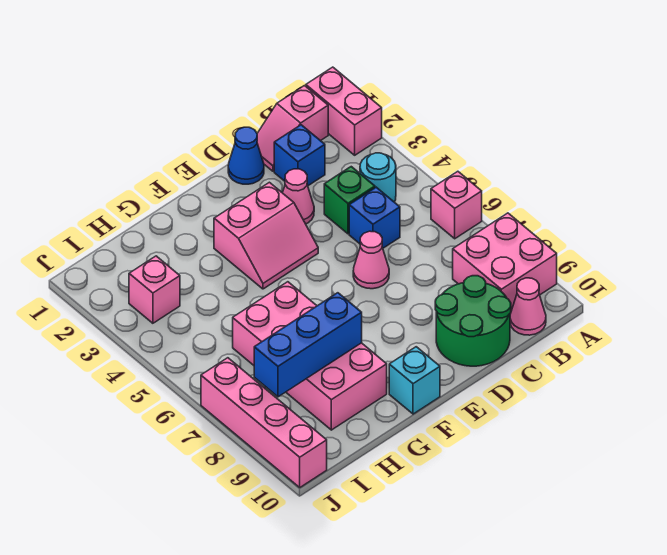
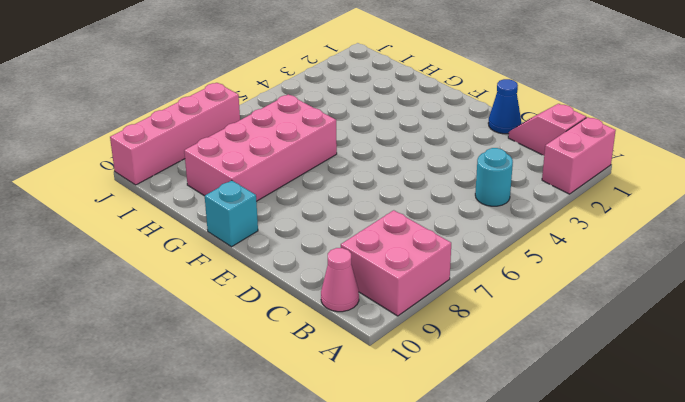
none -> pink brick A6 level 1
none -> blue brick C2 level 1
none -> green brick C4 level 1

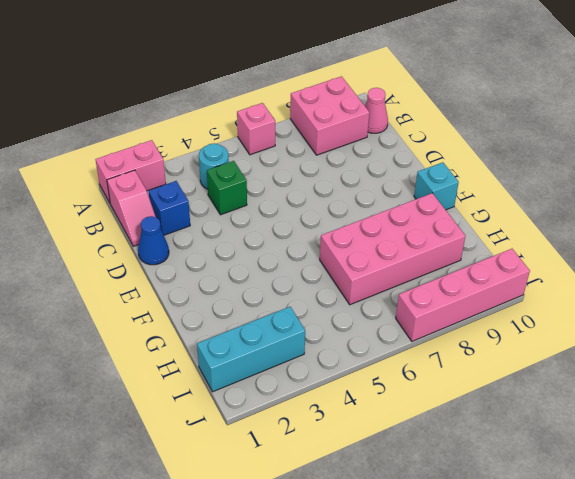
cyan brick I1:I3 level 1 -> pink brick I3 level 1
none -> blue brick C5 level 1
none -> green round brick C9:D10 level 1
none -> pink cone D3 level 1

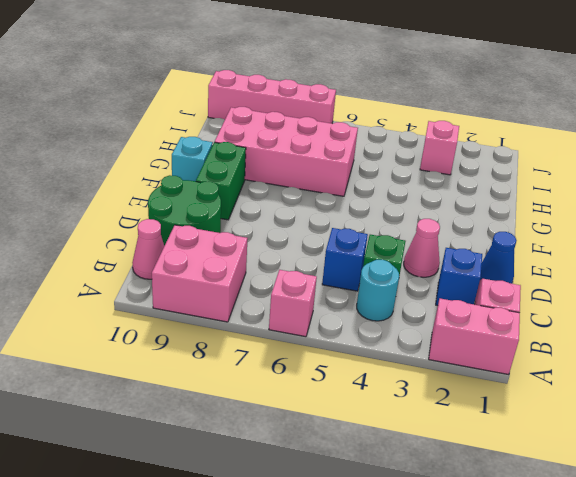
green brick E9:F9 level 1 -> none
none -> pink cone D6 level 1
none -> pink slope E3:F4 level 1 top 3
none -> blue brick G8:I8 level 2

